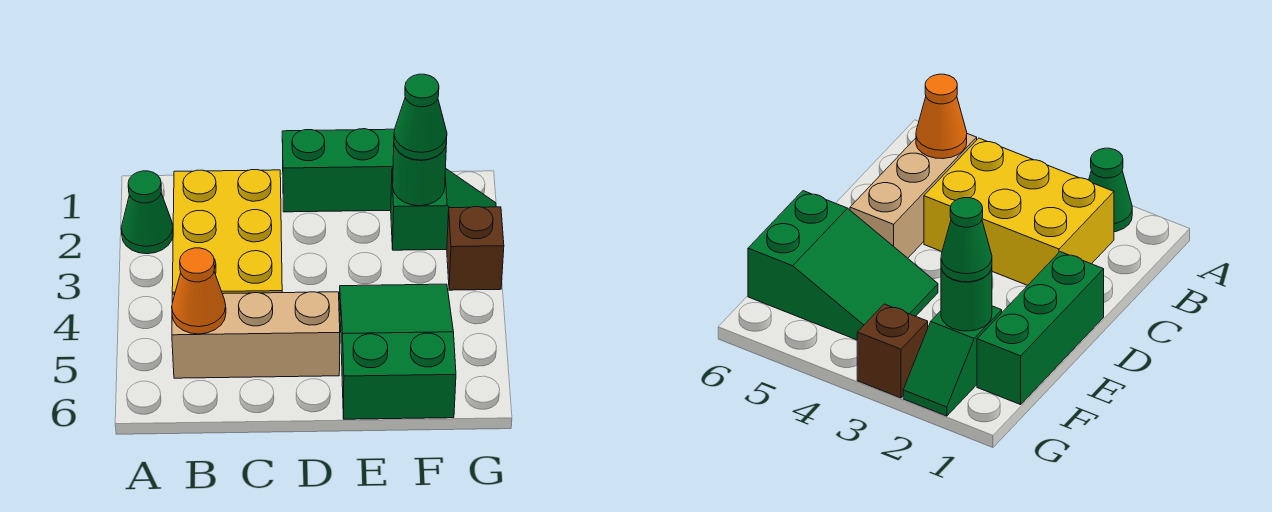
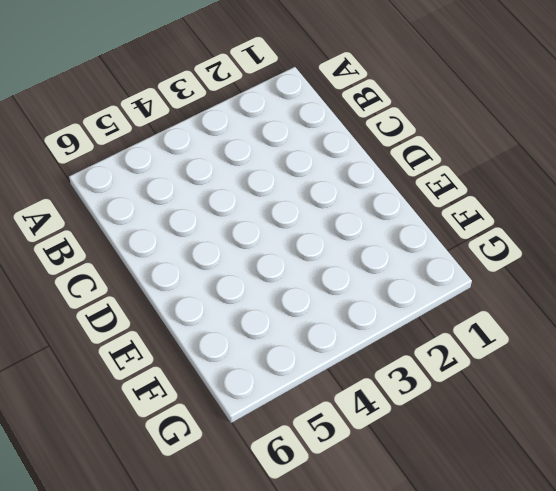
none -> green cone A2 level 1
none -> yellow brick B2:C4 level 1

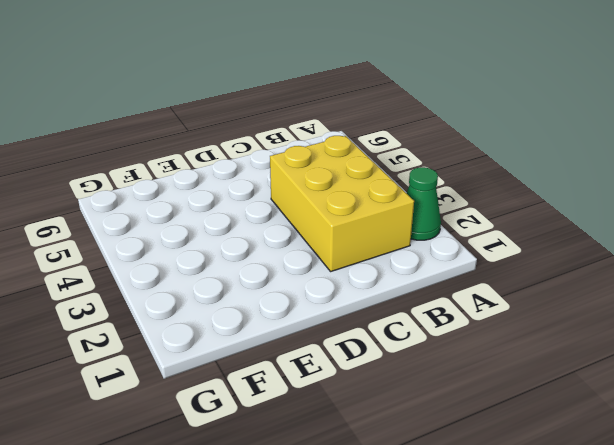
none -> tan brick B5:D5 level 1
none -> green brick D1:F1 level 1

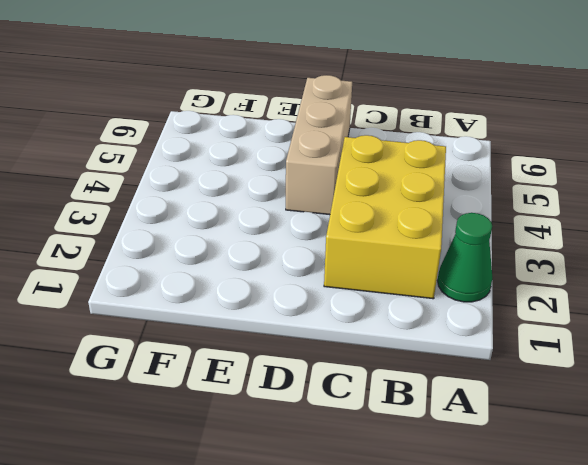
tan brick D4:D6 level 1 -> tan brick B5:D5 level 1
none -> green brick D1:F1 level 1
none -> green slope E4:F6 level 1 top 6

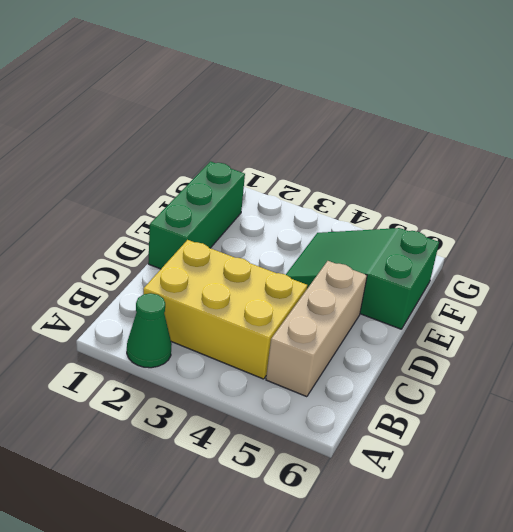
none -> green slope F2:G2 level 1 top F
none -> brown brick G3 level 1

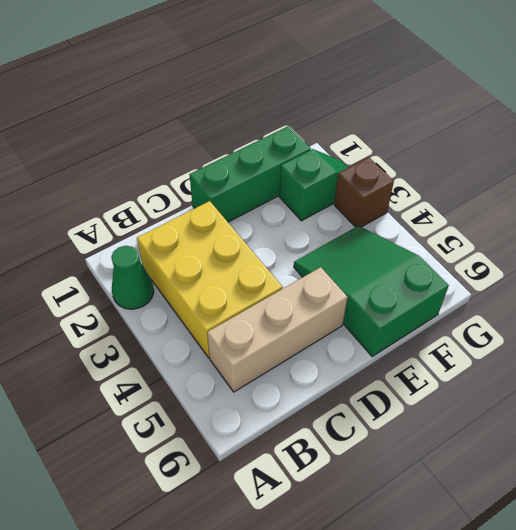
none -> orange cone B5 level 2
none -> green round brick F2 level 2

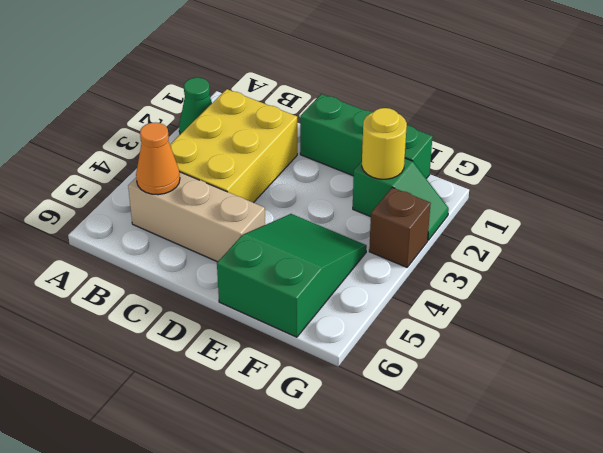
yellow round brick F2 level 2 -> green round brick F2 level 2
none -> green cone F2 level 3

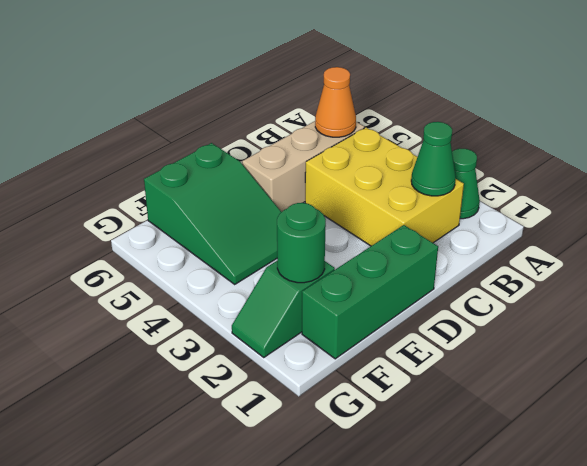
green cone B2 level 2 -> green cone F2 level 3
none -> brown brick G3 level 1

